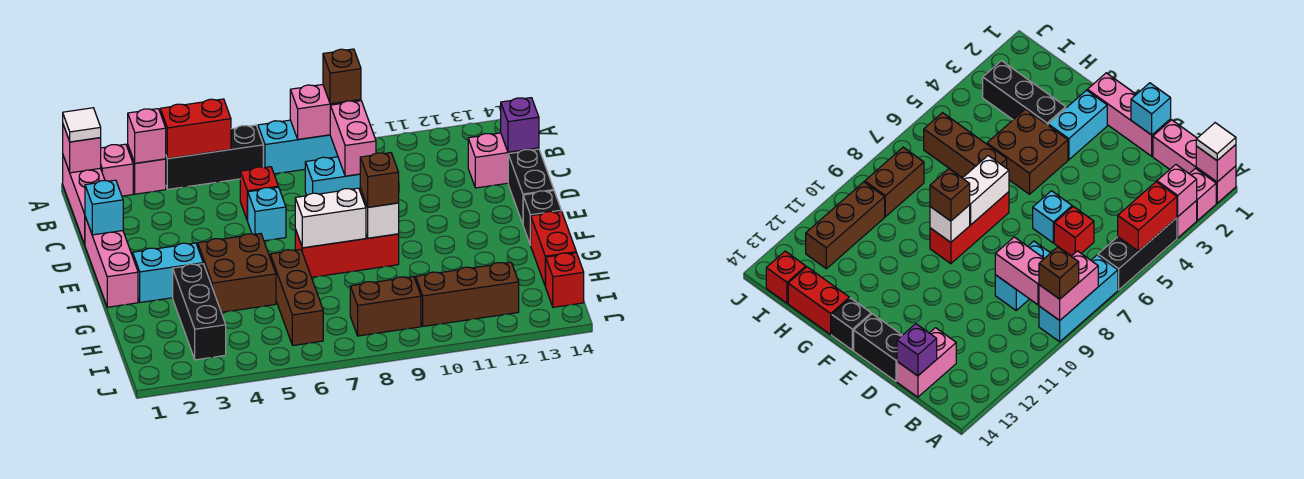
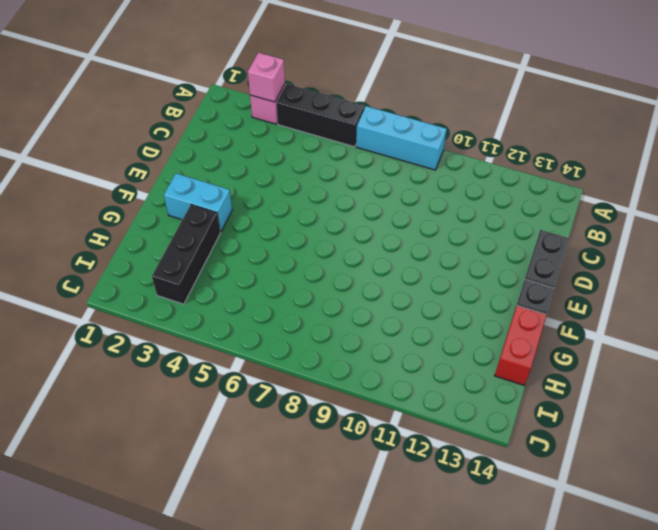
none -> pink brick A1:C1 level 1
none -> pink brick A2 level 1
none -> red brick C6 level 1
none -> cyan brick C8:C9 level 1

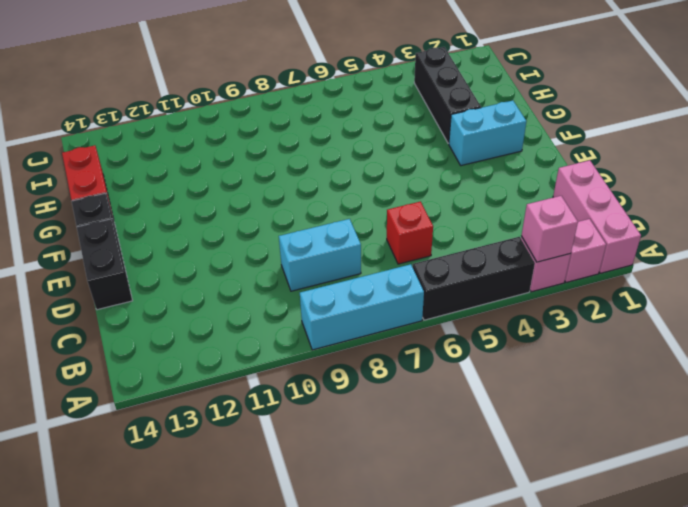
none -> pink brick C13:C14 level 1
none -> pink brick D1:F1 level 1
none -> cyan brick D6 level 1
none -> brown brick F4:G5 level 1

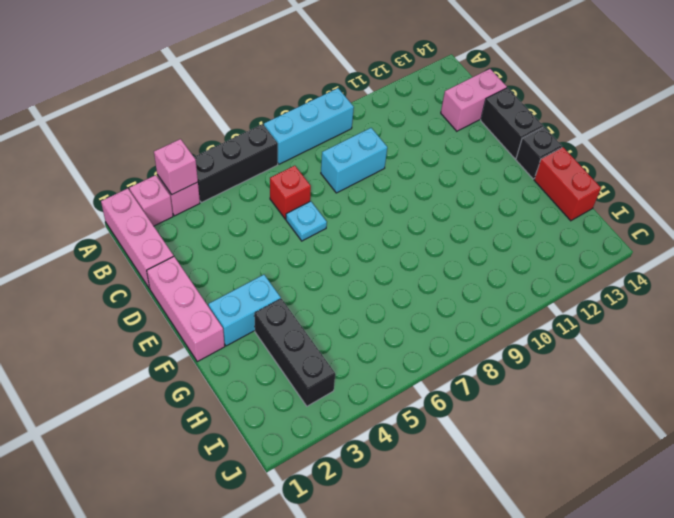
cyan plate D6 level 1 -> cyan brick D6 level 1
none -> brown brick F4:G5 level 1
none -> red brick F7:F9 level 1
none -> brown brick G6:I6 level 1
none -> brown brick I8:I9 level 1

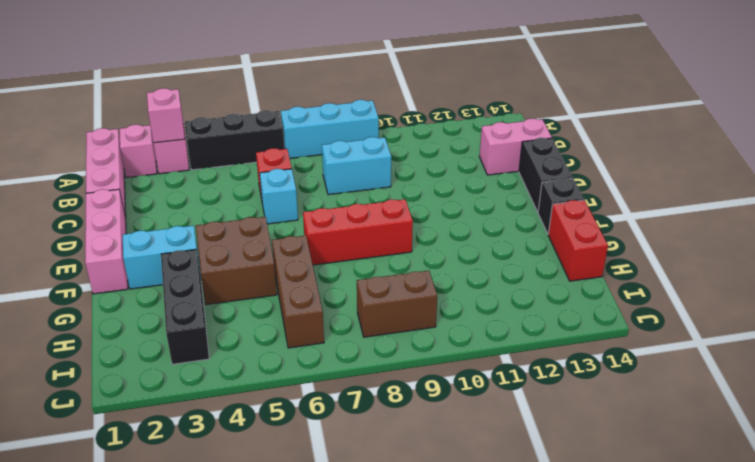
none -> brown brick I10:I12 level 1
none -> red brick I14 level 1
none -> pink brick A1 level 2
none -> red brick A4:A5 level 2

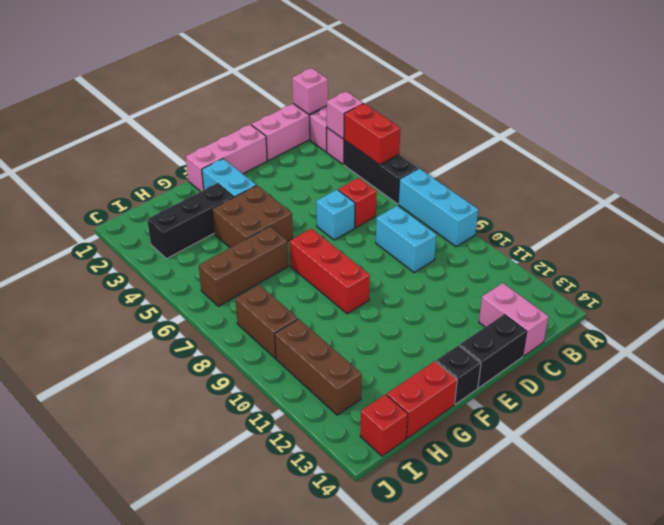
none -> pink brick A8:A9 level 2
none -> pink brick B9:C9 level 2
none -> purple brick C14 level 2
none -> cyan brick D1 level 2

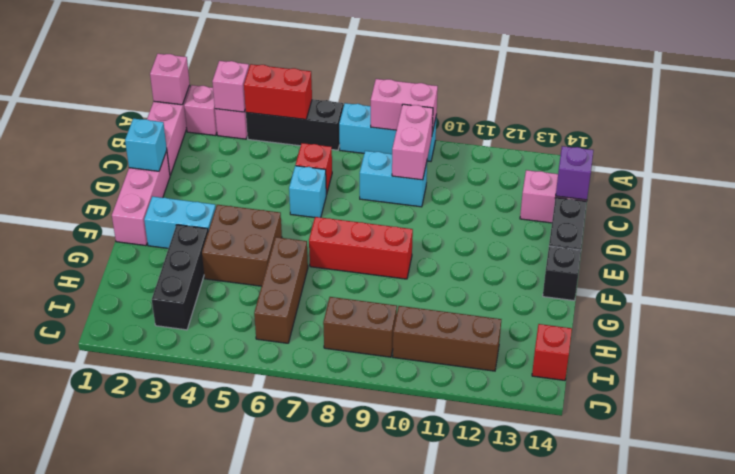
none -> red brick G14:H14 level 1
none -> white brick F7:F8 level 2
none -> white brick F9 level 2
none -> white tile A1 level 3

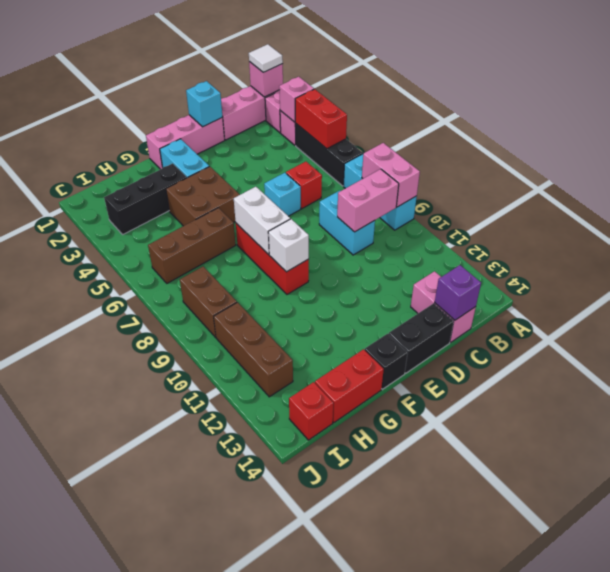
none -> brown brick A9 level 3
none -> brown brick F9 level 3

